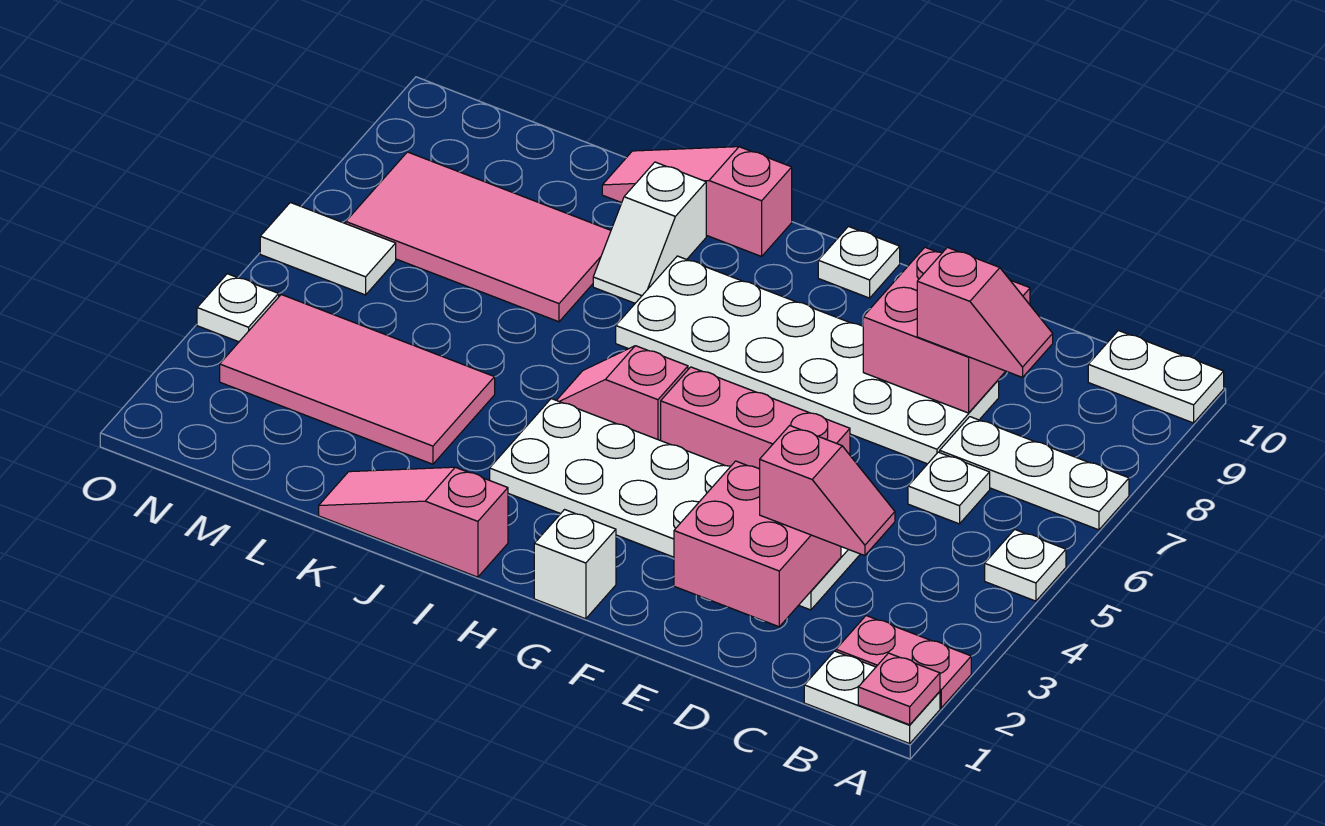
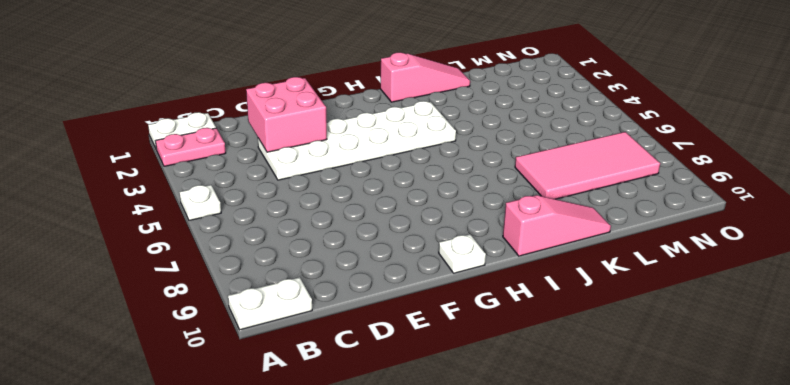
none -> white plate A7:C7 level 1
none -> white plate C6 level 1
none -> white plate D7:I8 level 1

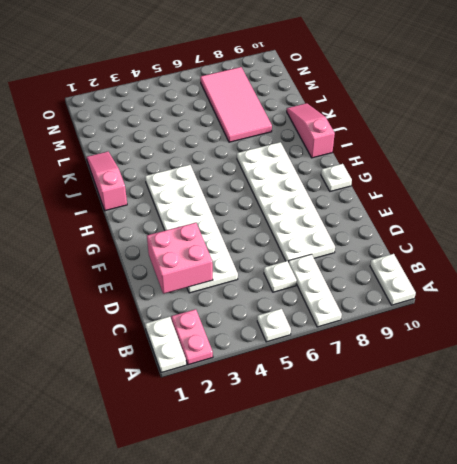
none -> pink brick E5:G5 level 1
none -> white brick G1 level 1
none -> pink slope H5:I5 level 1 top H

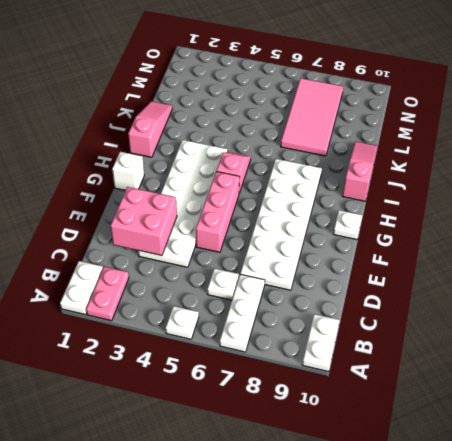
none -> white slope J8:J9 level 1 top 9
none -> pink tile K3:N4 level 1
none -> white tile N6:O6 level 1

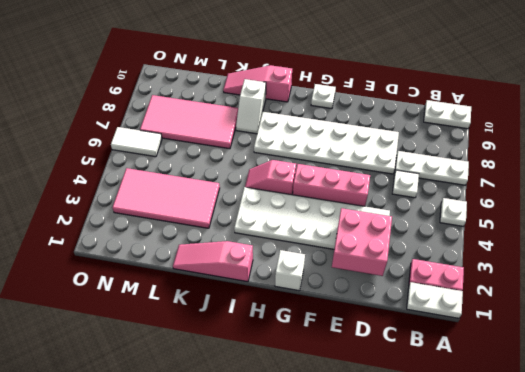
none -> white plate O4 level 1
none -> pink plate A1 level 2
none -> pink brick D8:E9 level 2

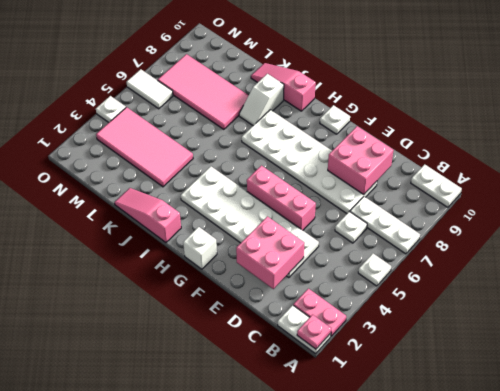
none -> pink slope H5:I5 level 1 top H
none -> pink slope C3:D3 level 3 top D
none -> pink slope C8:D8 level 3 top D

